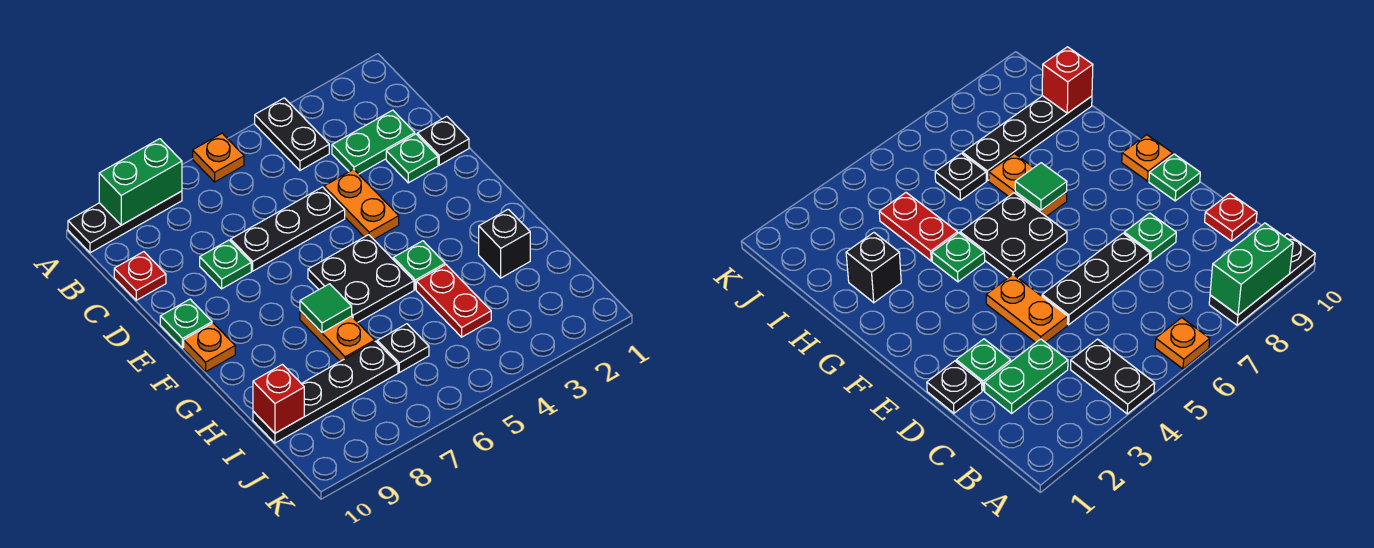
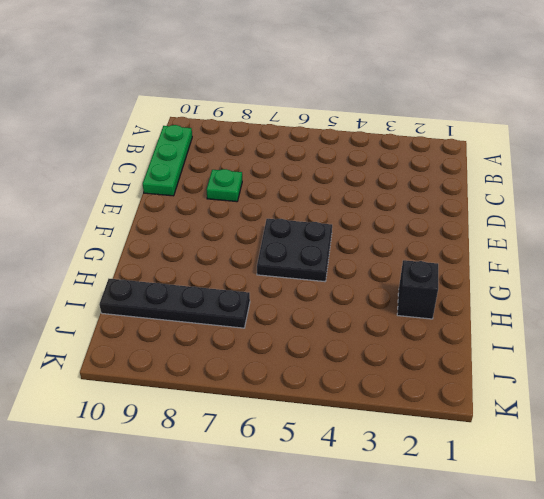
green plate B10:D10 level 1 -> red plate C10 level 1
none -> black plate A4:B4 level 1
none -> orange plate A6 level 1
none -> black plate A8:A10 level 1

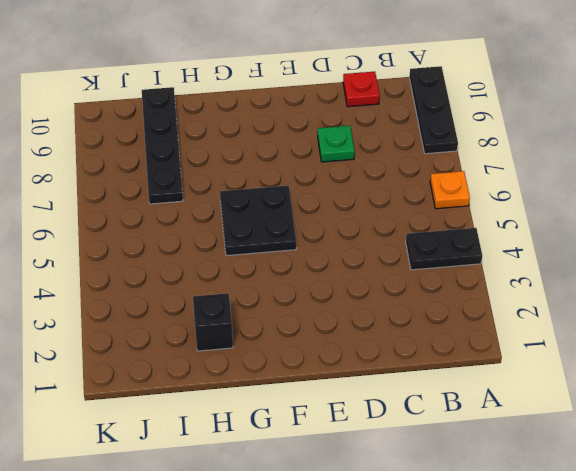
none -> green plate C2:C3 level 1
none -> black plate D1 level 1
none -> green plate D2 level 1

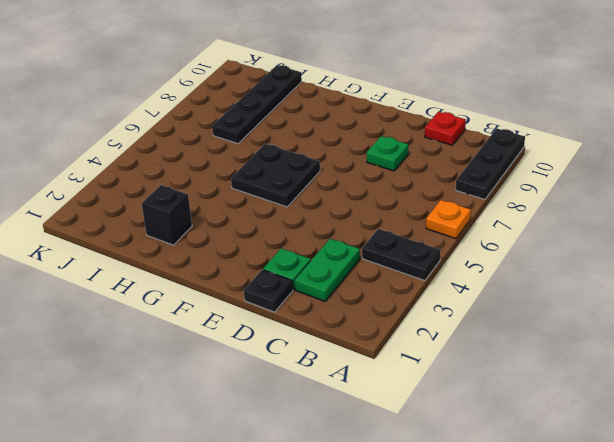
none -> orange plate D4:E4 level 1
none -> black plate D5:D7 level 1
none -> green plate E10 level 1

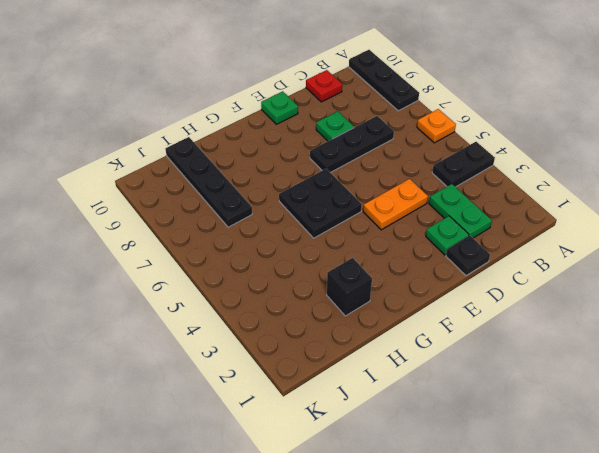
black plate C7:E7 level 1 -> black plate D5:D7 level 1
none -> orange plate F10 level 1
none -> green plate G4 level 1
none -> orange plate G7:H7 level 1

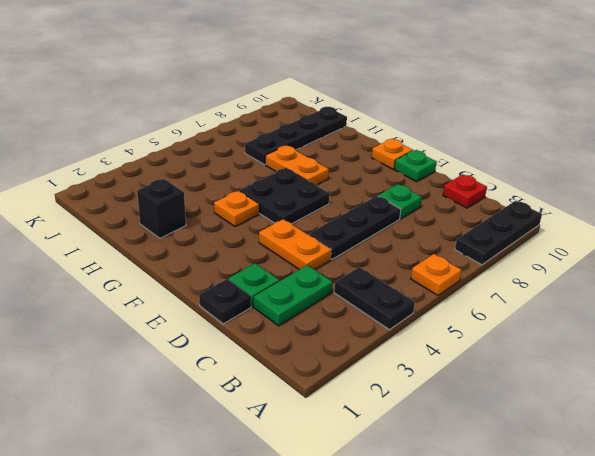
orange plate G4 level 1 -> green plate G4 level 1
none -> red plate H4:I4 level 1
none -> black plate I6 level 1
none -> green brick A8:A9 level 2

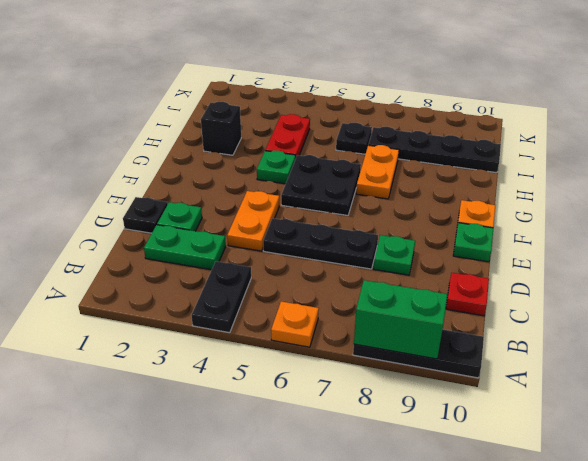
none -> green tile G7 level 2
none -> red brick I10 level 2

